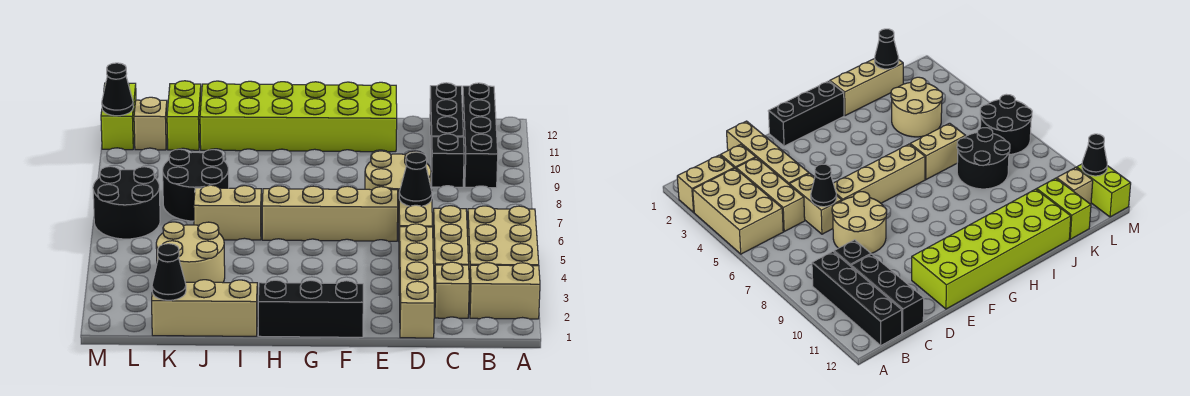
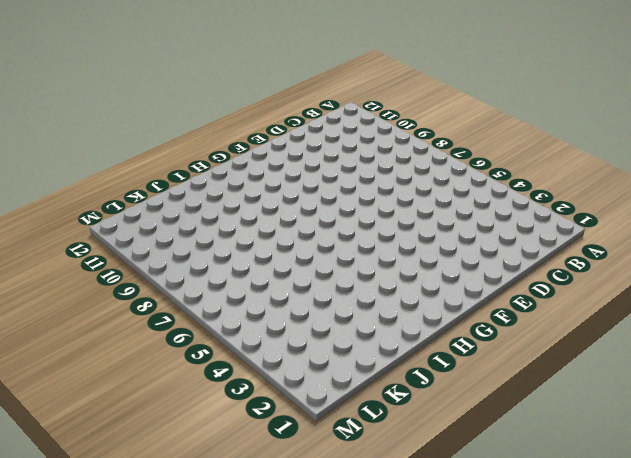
none -> tan brick A2:B2 level 1
none -> tan brick A3:B5 level 1
none -> black brick B9:B12 level 1

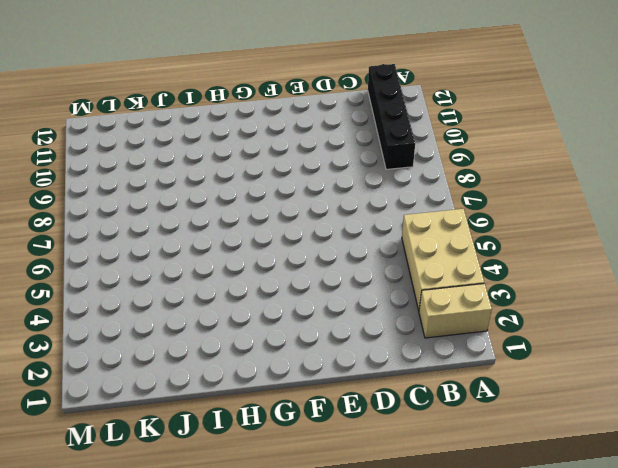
none -> tan brick C2 level 1
none -> tan brick C3:C5 level 1
none -> black brick C9 level 1

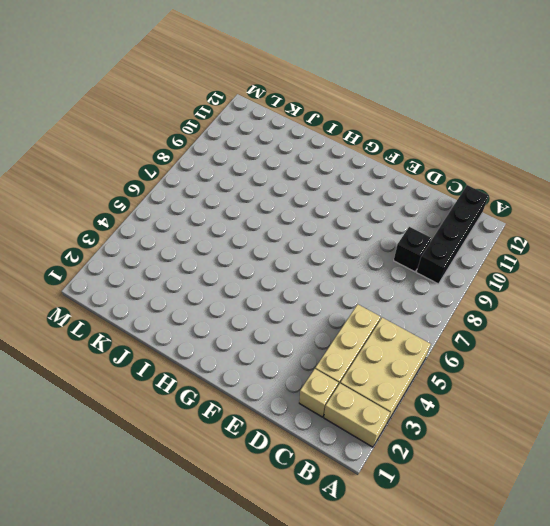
none -> black brick C10:C12 level 1
none -> tan brick D1:D4 level 1
none -> tan brick D5:D6 level 1

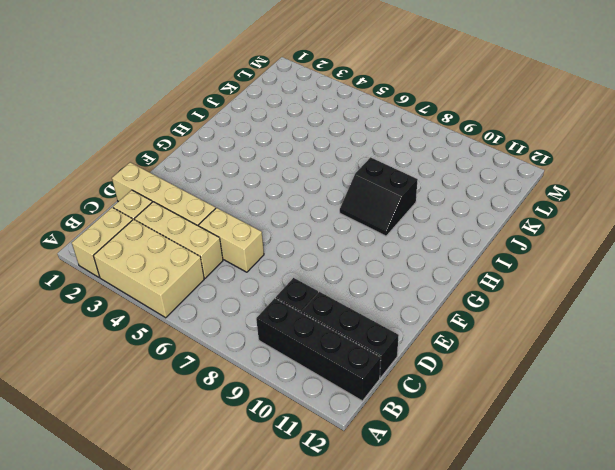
black slope H8:I9 level 1 top I -> none
none -> tan round brick D7:E8 level 1
none -> tan brick E6:H6 level 1
none -> lime brick E11:J12 level 1

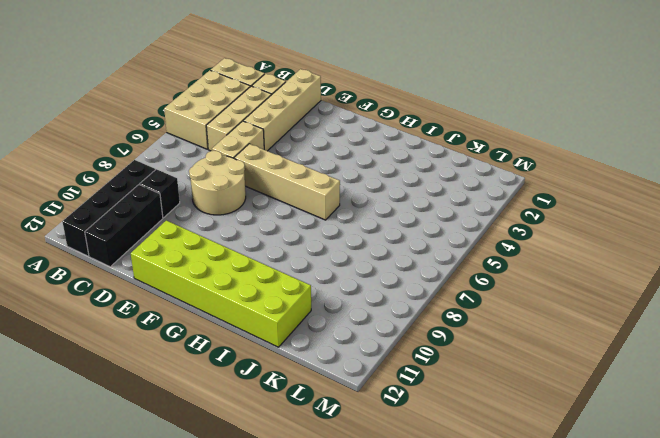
none -> black brick F1:H1 level 1
none -> tan brick I1:K1 level 1
none -> tan brick I6:J6 level 1

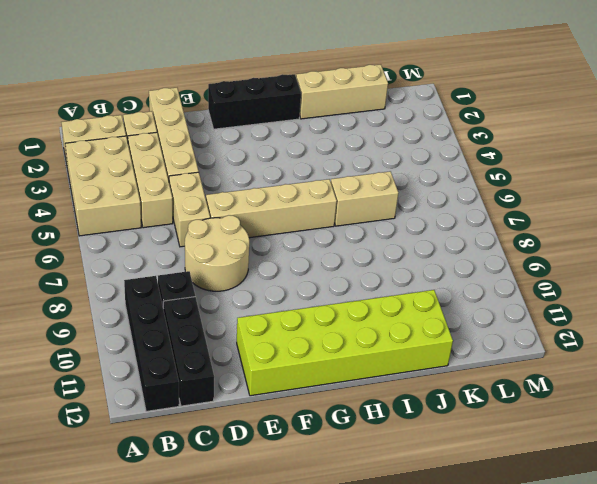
none -> tan round brick J3:K4 level 1
none -> black round brick J7:K8 level 1
none -> lime brick K11:K12 level 1

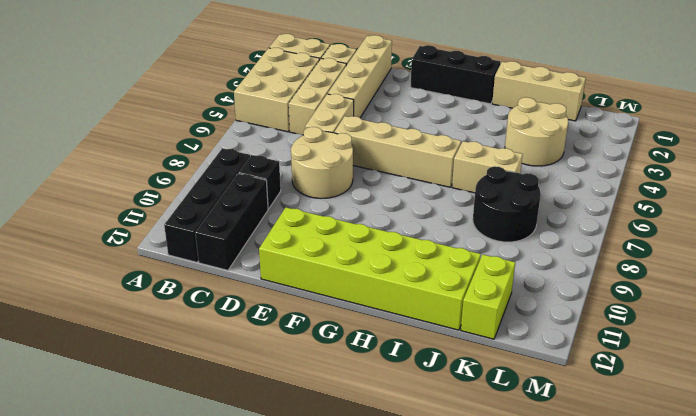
none -> black round brick L6:M7 level 1
none -> tan brick L11 level 1
none -> lime brick M11:M12 level 1

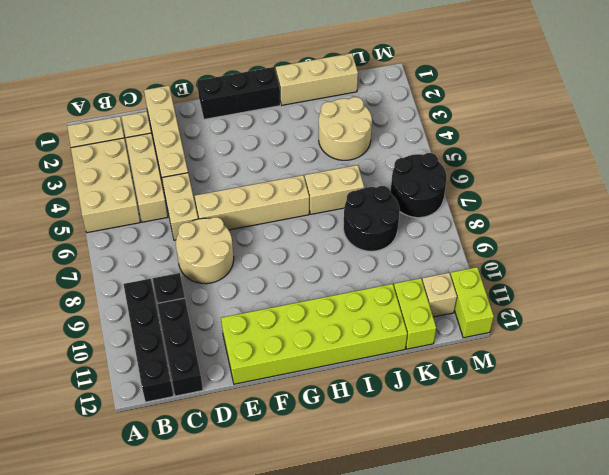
none -> black cone D6 level 2
none -> black cone K1 level 2
none -> black cone M11 level 2

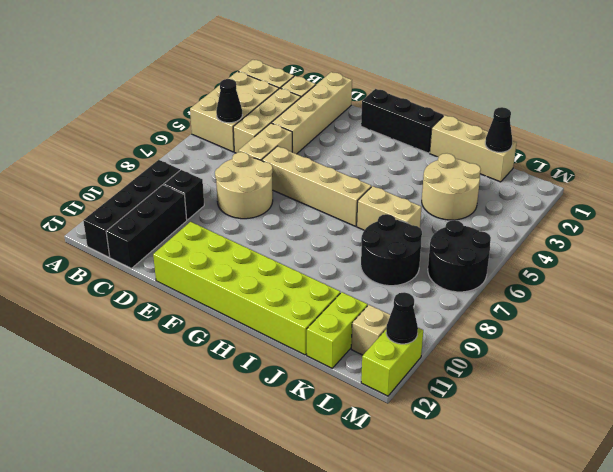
black cone B5 level 2 -> black cone D6 level 2

